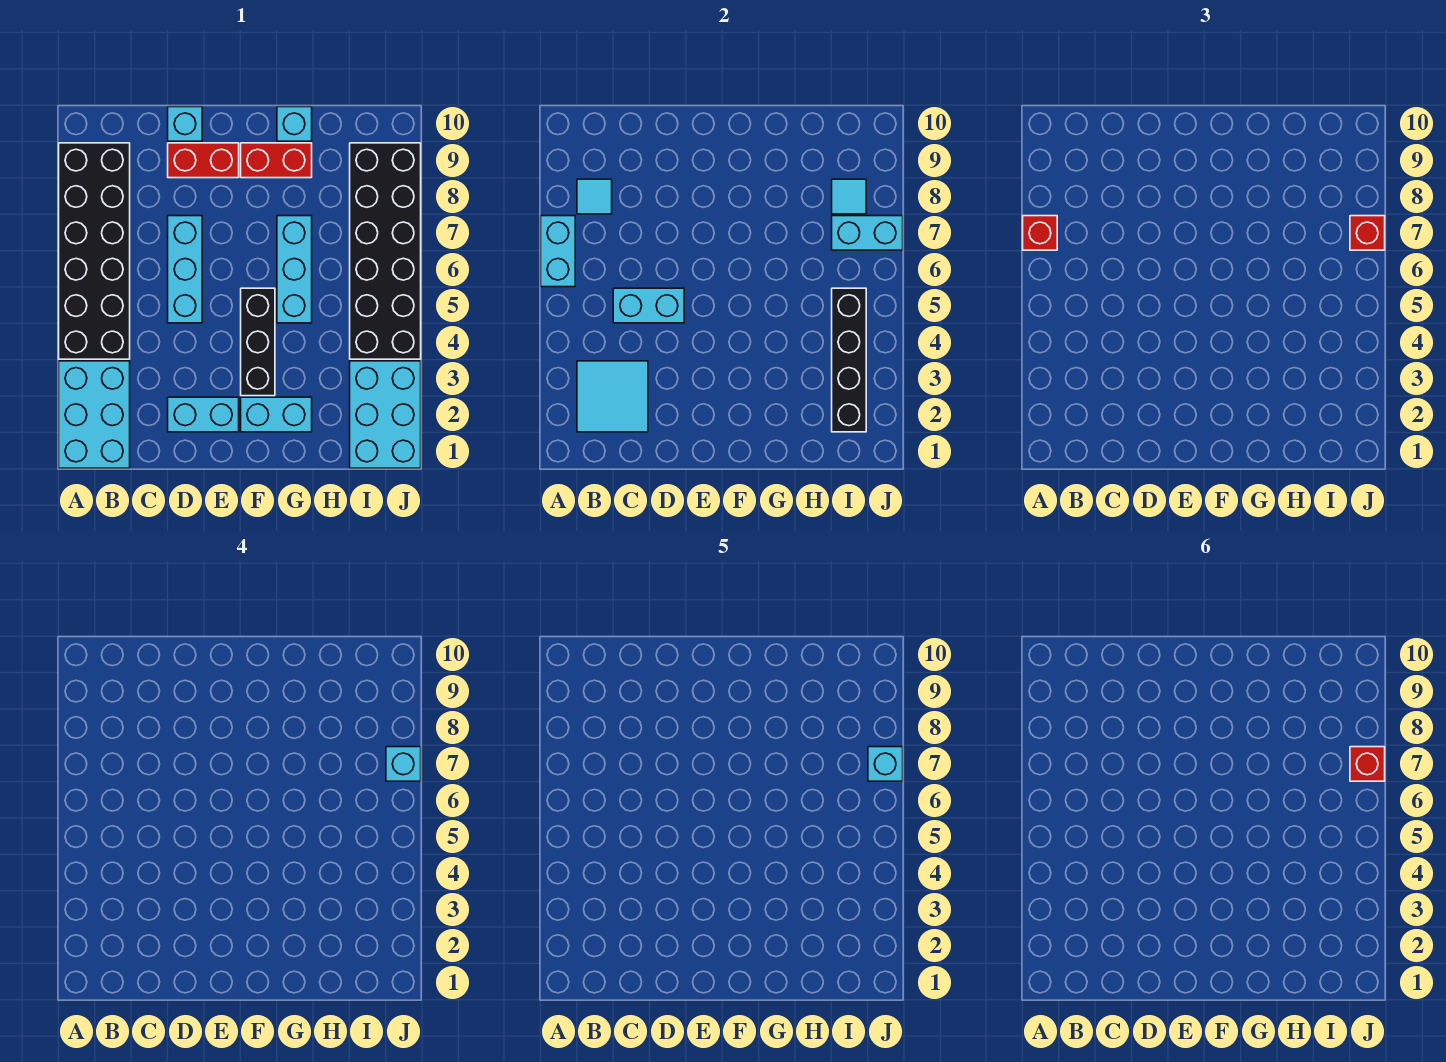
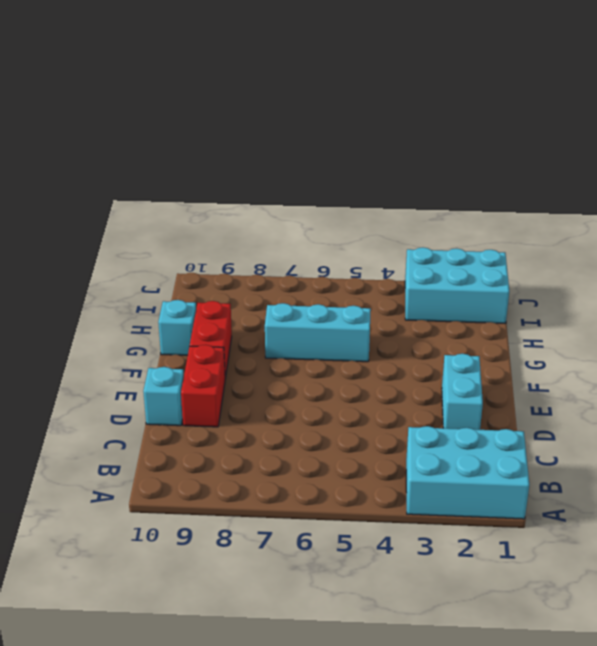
none -> black brick A4:B9 level 1
none -> cyan brick D5:D7 level 1
none -> cyan brick F2:G2 level 1

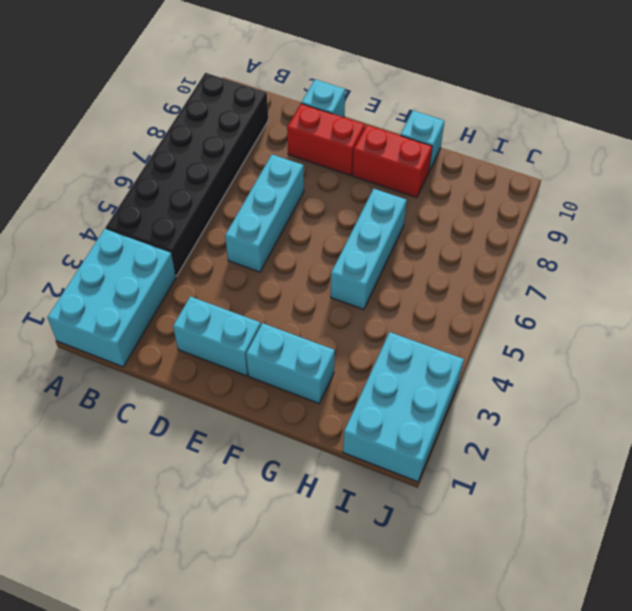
none -> black brick F3:F5 level 1
none -> black brick I4:J9 level 1
none -> cyan brick A6:A7 level 2

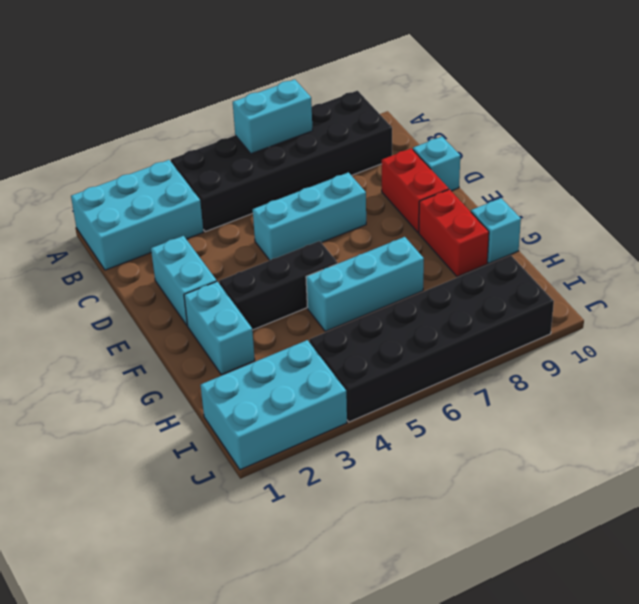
none -> cyan tile B2:C3 level 2
none -> cyan tile B8 level 2
none -> cyan brick C5:D5 level 2

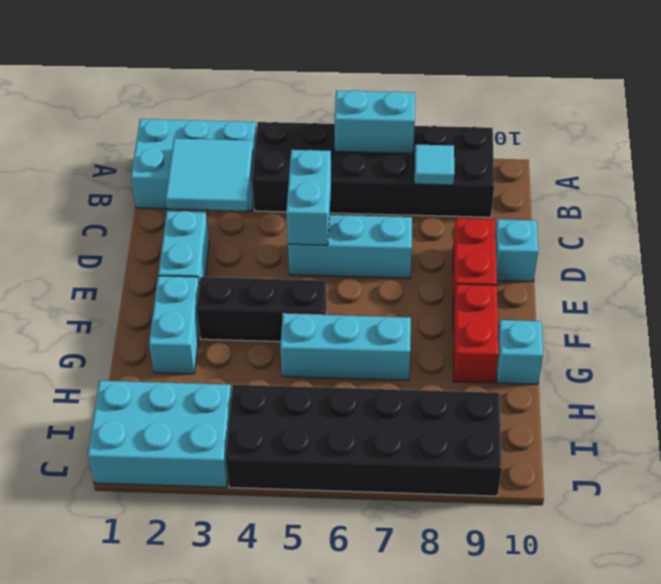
none -> black brick I2:I5 level 2
none -> cyan brick I7:J7 level 2
none -> cyan tile I8 level 2

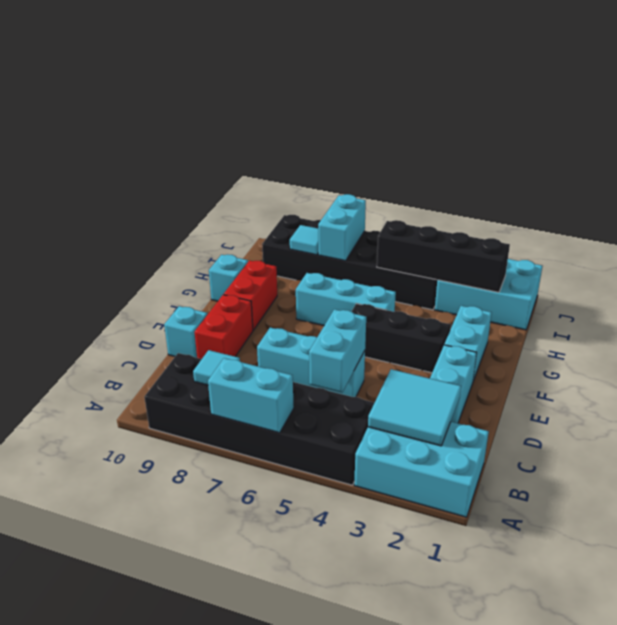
none -> red brick A7 level 3
none -> red brick J7 level 3
none -> cyan brick J7 level 4

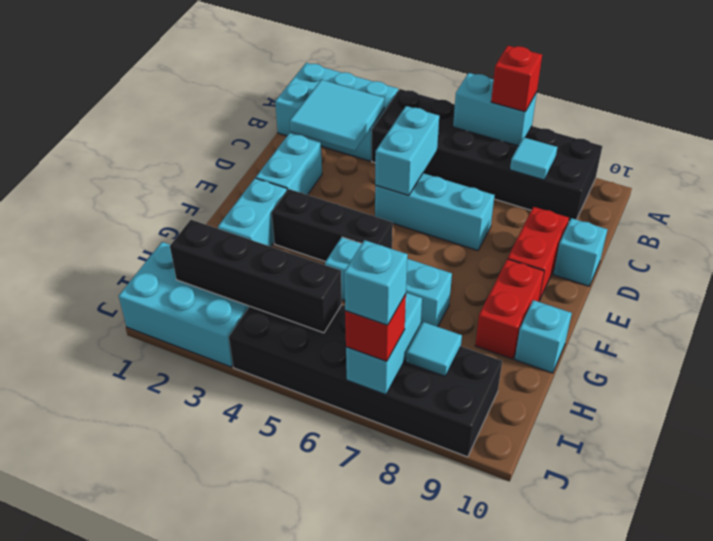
none -> cyan brick J7 level 5
none -> red brick J7 level 6

